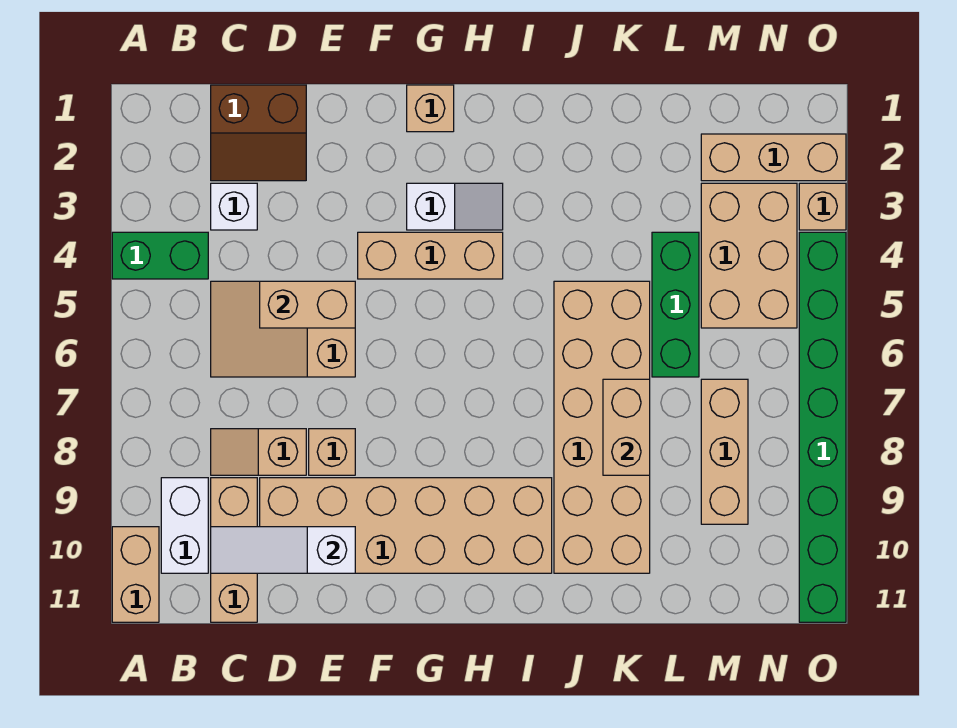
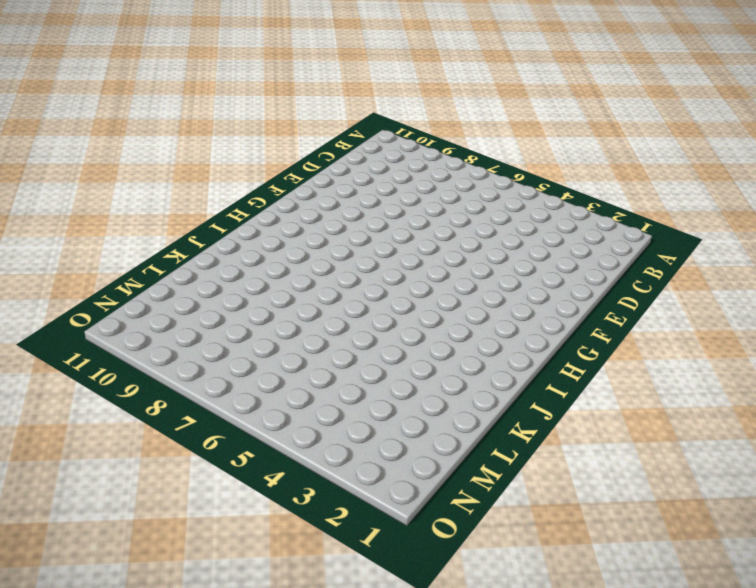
none -> green brick A4:B4 level 1
none -> tan brick A10:A11 level 1
none -> white brick B9:B10 level 1

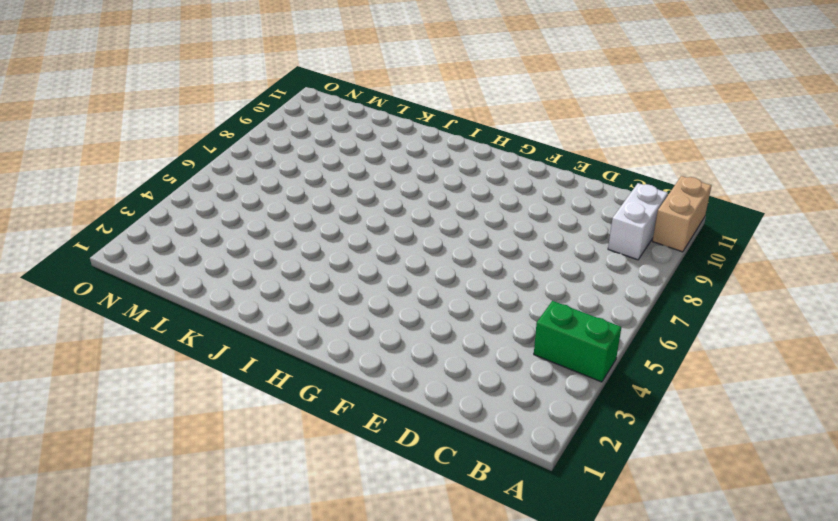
none -> brown slope C1:D2 level 1 top 1
none -> white brick C3 level 1
none -> tan slope C5:E6 level 1 top E

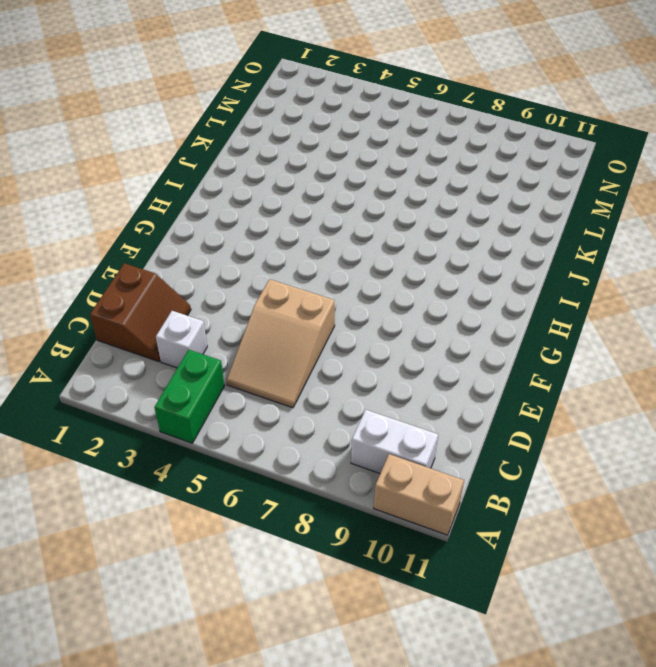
none -> tan slope C8:D8 level 1 top D
none -> tan brick C9:C11 level 1
none -> tan brick D9:I10 level 1

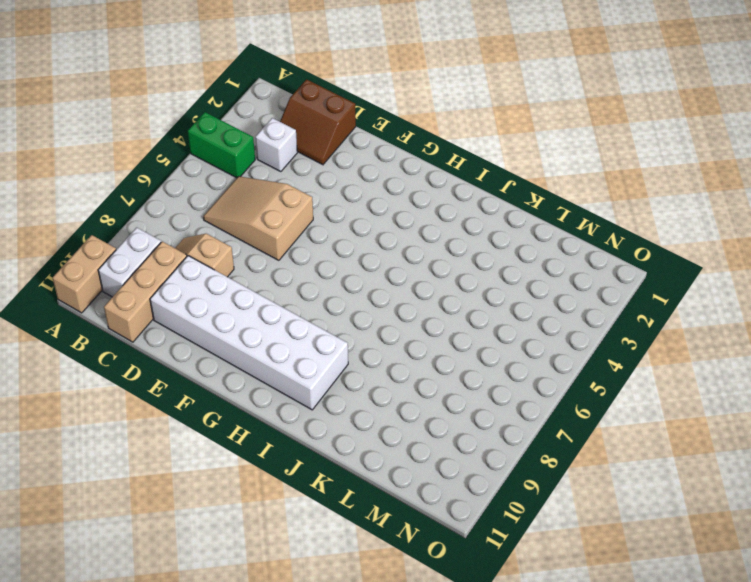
white brick D9:I10 level 1 -> tan brick D9:I10 level 1
none -> tan brick E8 level 1
none -> tan brick F4:H4 level 1
none -> tan brick G1 level 1

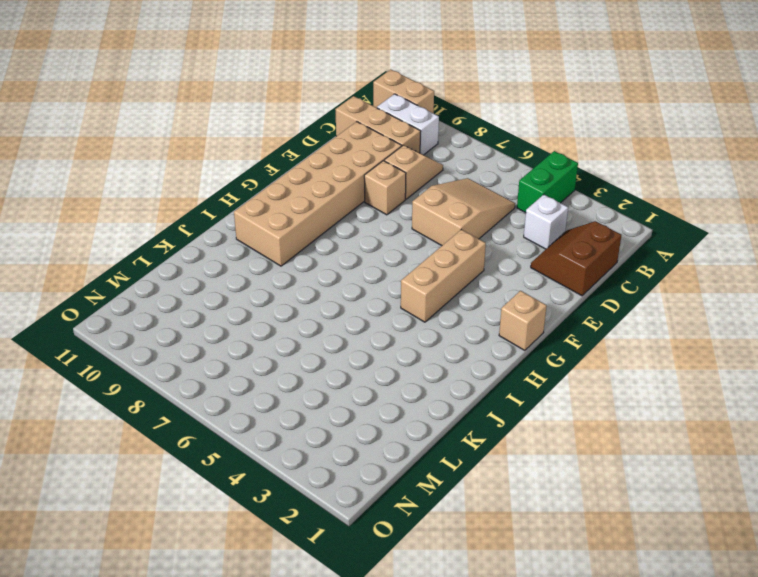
none -> white slope G3:H3 level 1 top G
none -> tan brick J5:K10 level 1
none -> green brick L4:L6 level 1

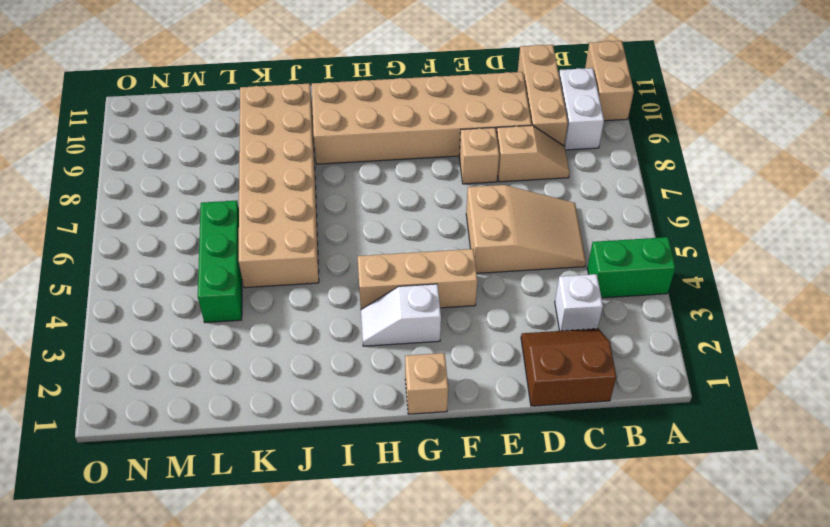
none -> tan brick M2:O2 level 1
none -> tan brick M3:N5 level 1
none -> tan brick M7:M9 level 1

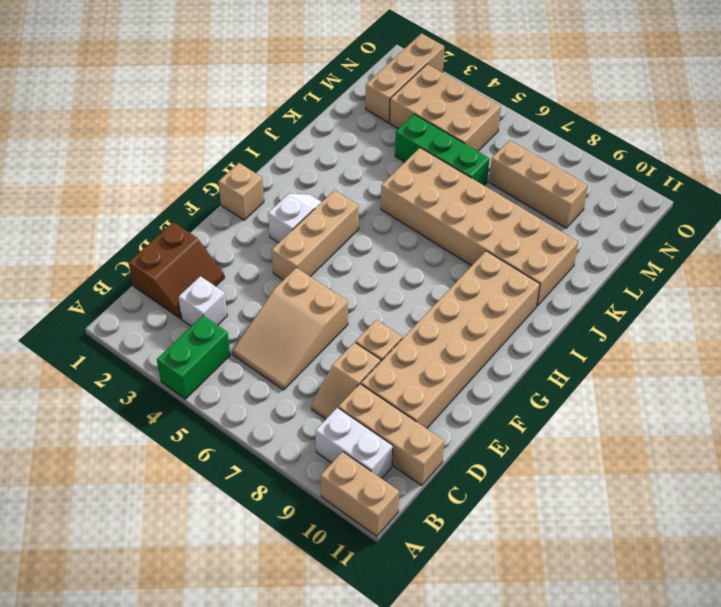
none -> tan brick O3 level 1
none -> green brick O4:O11 level 1
none -> white slope C10:E10 level 2 top E

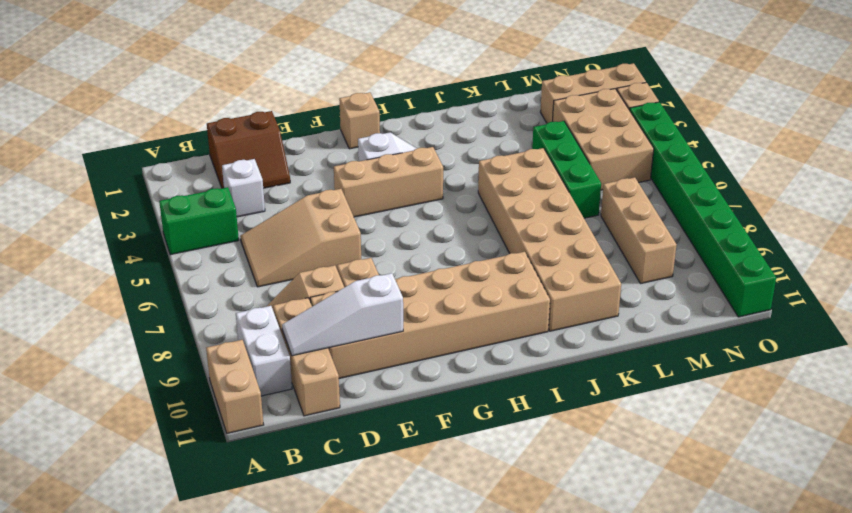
none -> tan brick D5:E5 level 2
none -> tan brick K7:K8 level 2

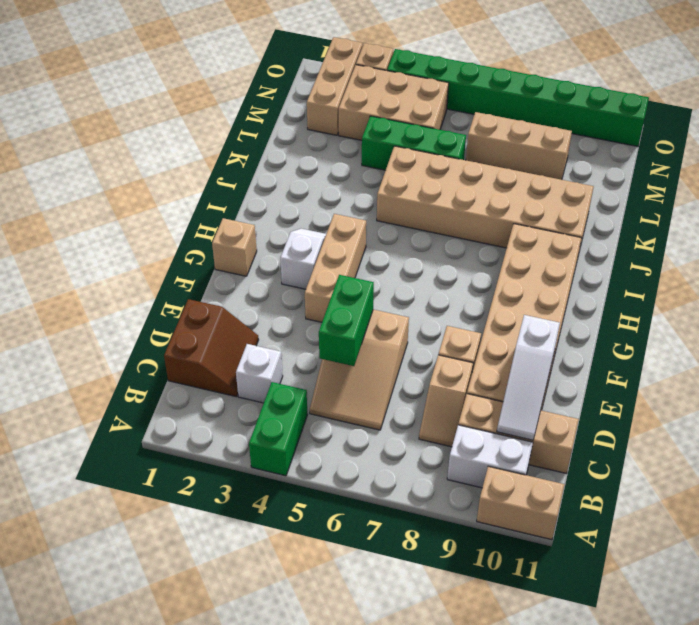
green brick D5:E5 level 2 -> tan brick D5:E5 level 2
none -> tan brick K7:K8 level 2

